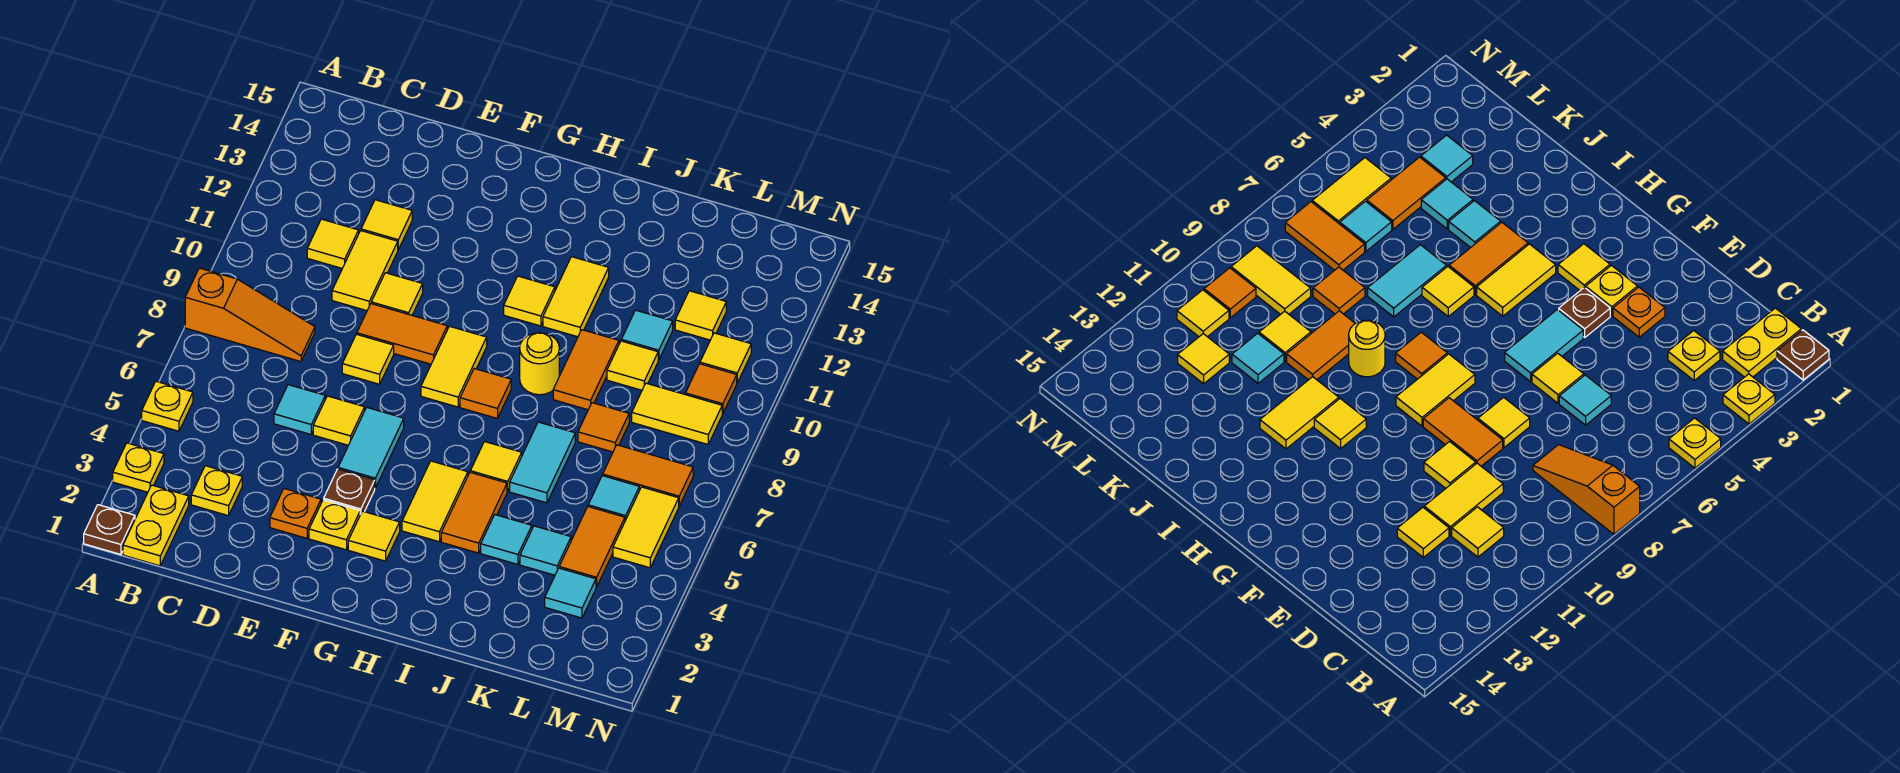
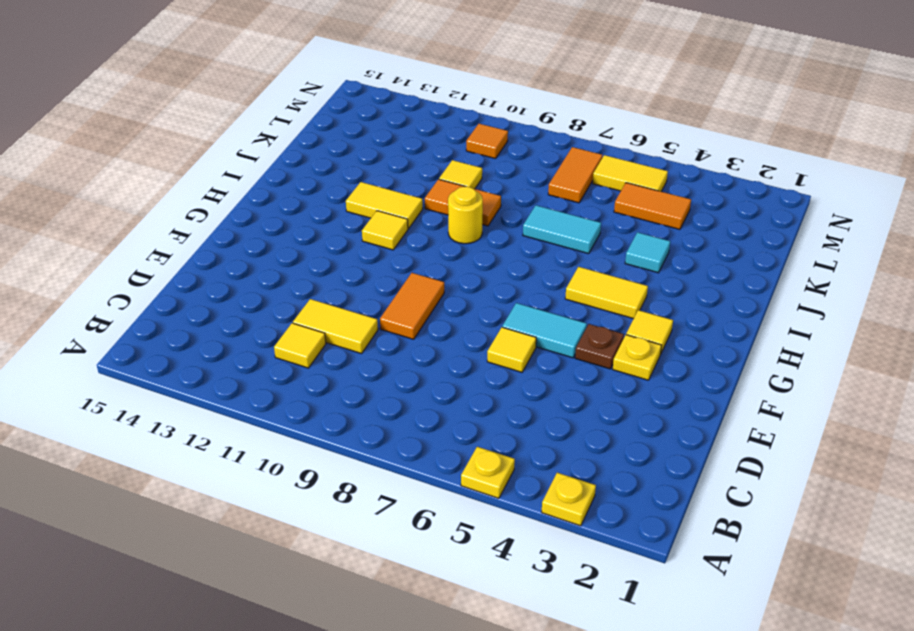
none -> brown plate A1 level 1
none -> orange slope A8:C8 level 1 top A
none -> yellow plate B1:B2 level 1
none -> yellow plate C3 level 1

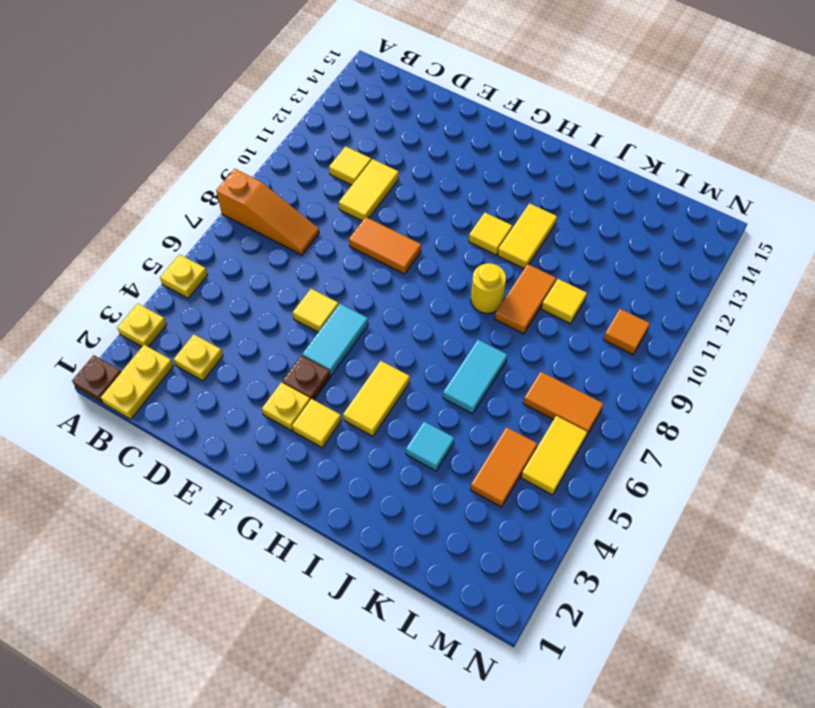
none -> cyan tile D6 level 1
none -> yellow tile D12 level 1
none -> orange plate E3 level 1
none -> yellow tile E8 level 1

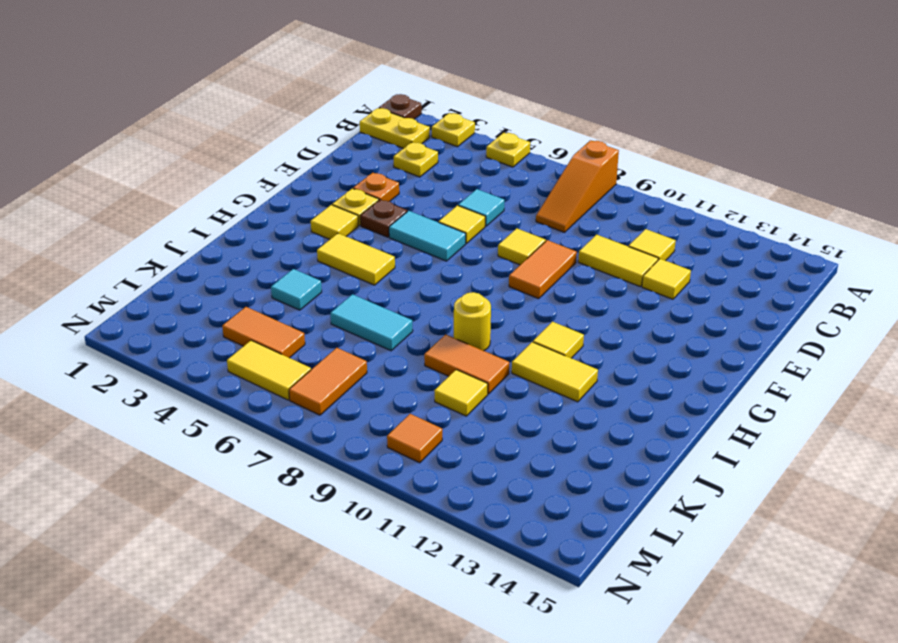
none -> yellow tile E10 level 1
none -> yellow tile G8:G9 level 1
none -> orange tile H8 level 1
none -> orange tile I4:I5 level 1

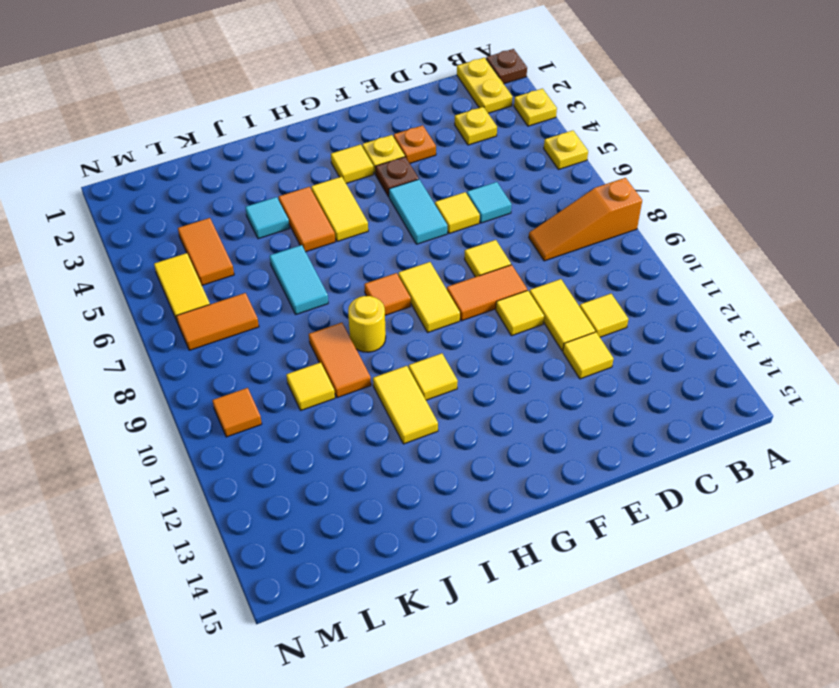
none -> yellow tile I6 level 1
none -> cyan tile K4 level 1
none -> orange tile K8 level 1
none -> cyan tile K11 level 1

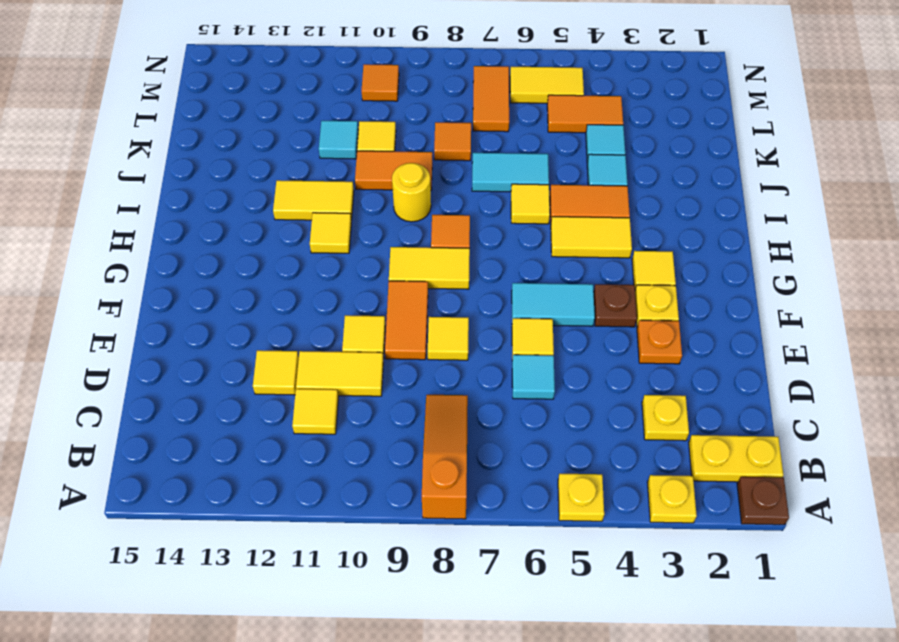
none -> cyan tile L3 level 1
none -> cyan tile L6 level 1
none -> yellow tile L9:M9 level 1
none -> yellow tile L12 level 1

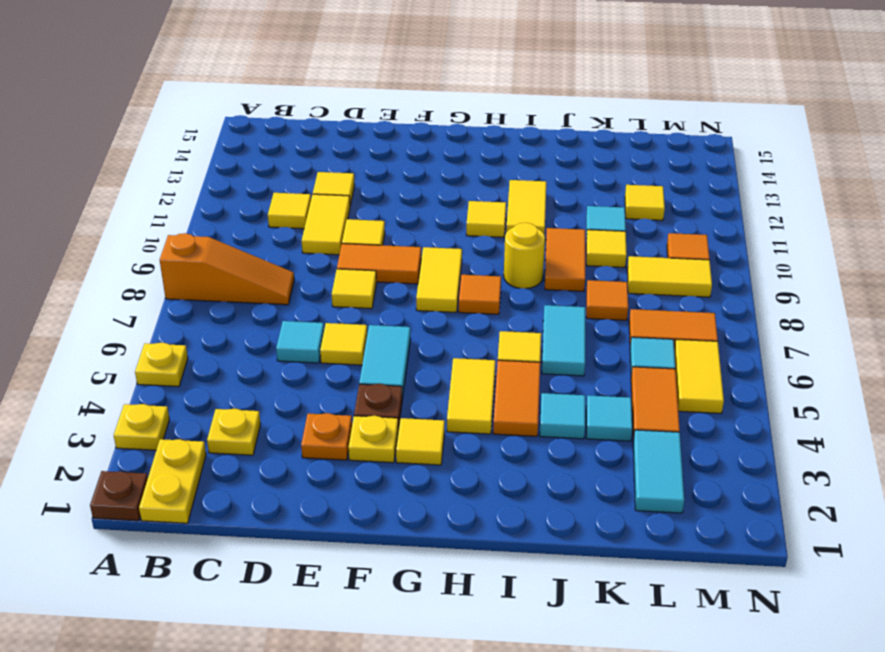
cyan tile L2:L3 level 1 -> cyan tile L3 level 1
none -> yellow tile M11 level 1

